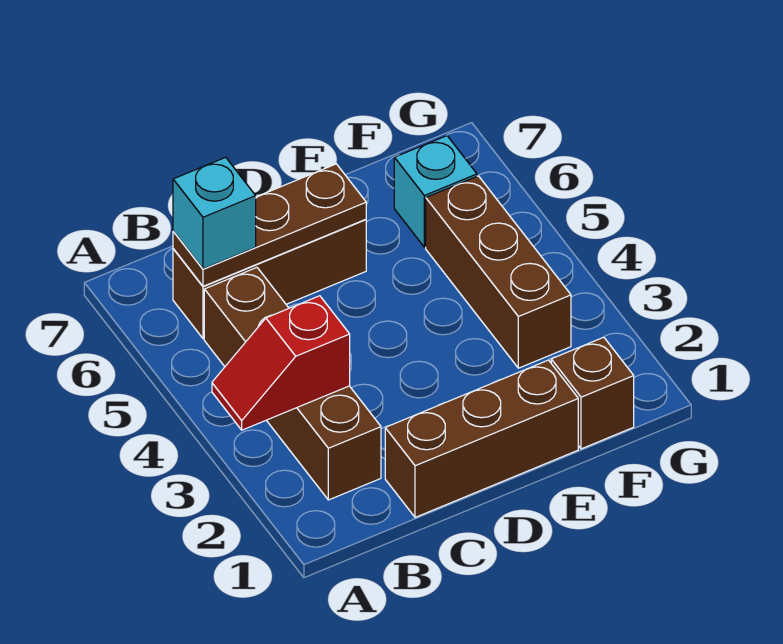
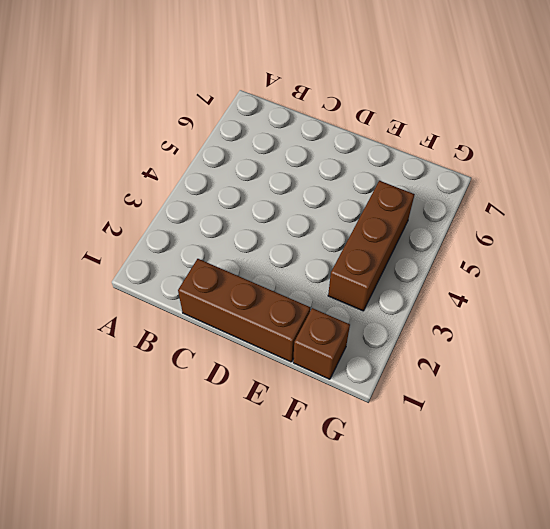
none -> brown brick B2:B5 level 1
none -> brown brick B6:D6 level 1

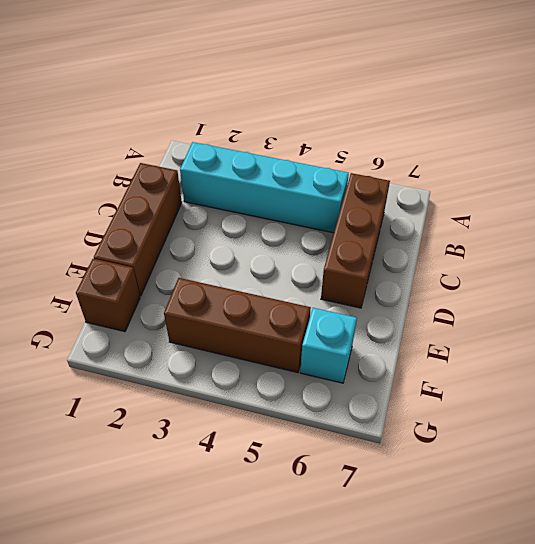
cyan brick B2:B5 level 1 -> brown brick B2:B5 level 1
none -> red slope A3:B3 level 2 top B
none -> brown plate B6:D6 level 2

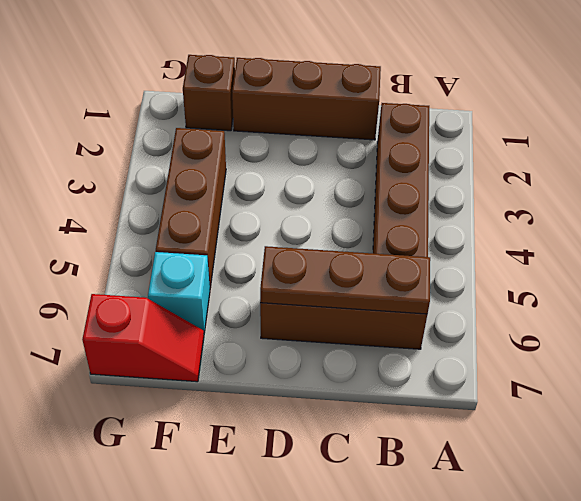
red slope F7:G7 level 1 top G -> red slope A3:B3 level 2 top B
none -> cyan brick B6 level 3

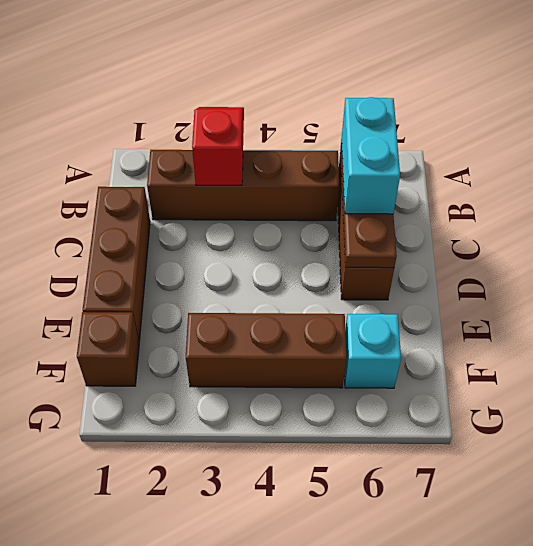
cyan brick B6:C6 level 3 -> cyan brick B6 level 3

